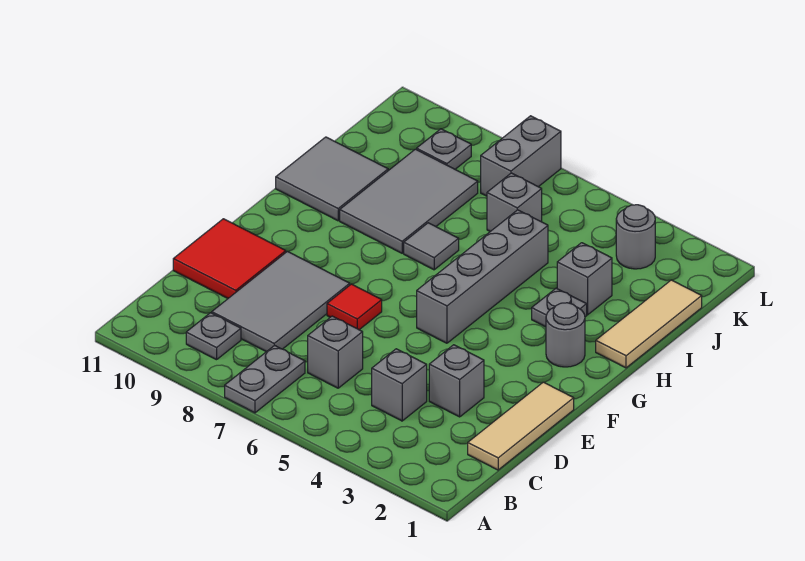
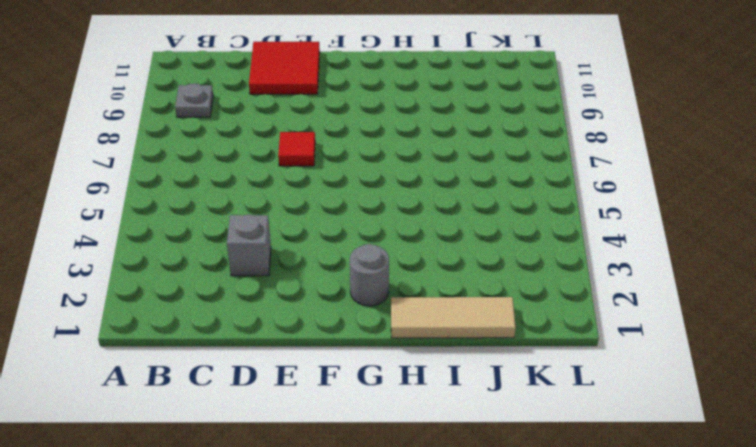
none -> grey plate A7:B7 level 1
none -> tan tile C1:E1 level 1
none -> grey brick C4 level 1

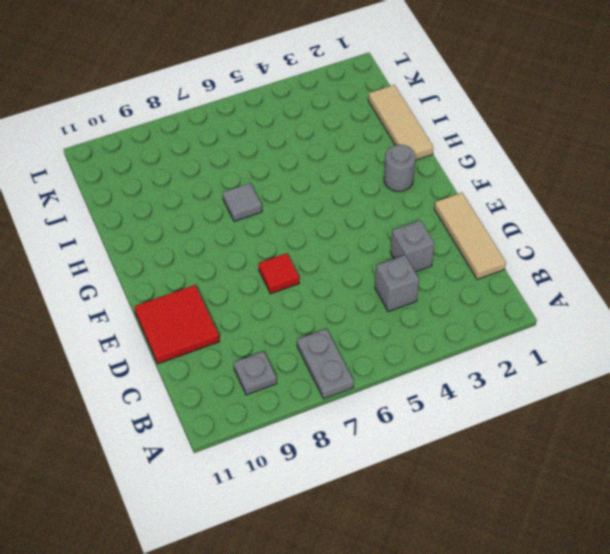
none -> grey brick C6 level 1
none -> grey tile C8:E9 level 1
none -> grey brick F5:I5 level 1

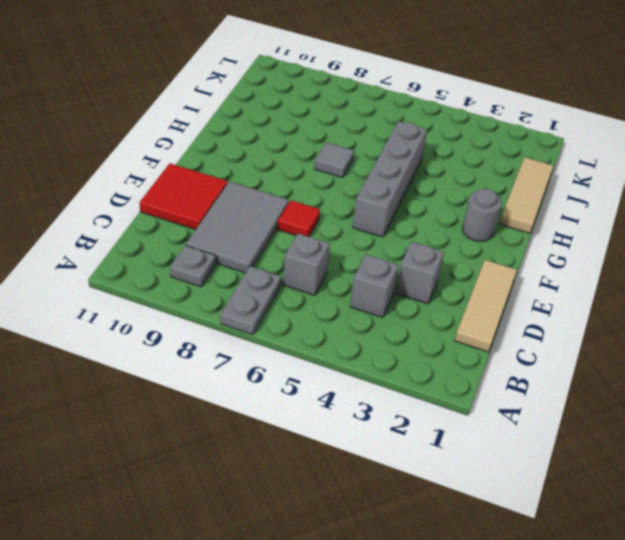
none -> grey plate H3 level 1
none -> grey tile H8:J9 level 1
none -> grey tile H10:I11 level 1

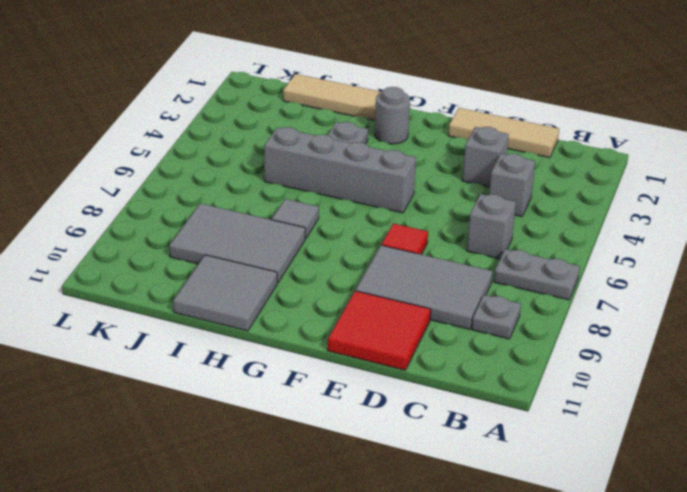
none -> grey brick I3 level 1
none -> grey brick J6 level 1
none -> grey round brick K3 level 1

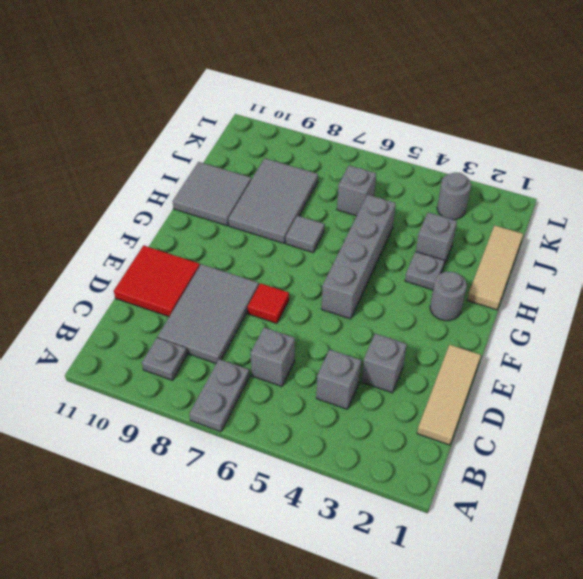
none -> grey brick K7:L7 level 1
none -> grey plate K9 level 1

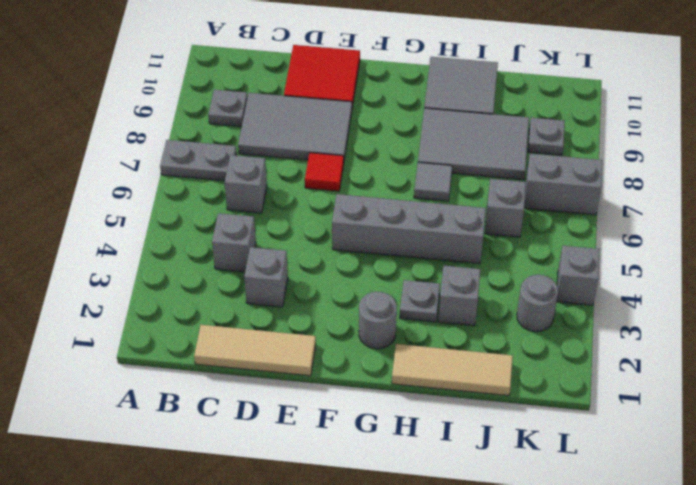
grey brick L4 level 1 -> none

